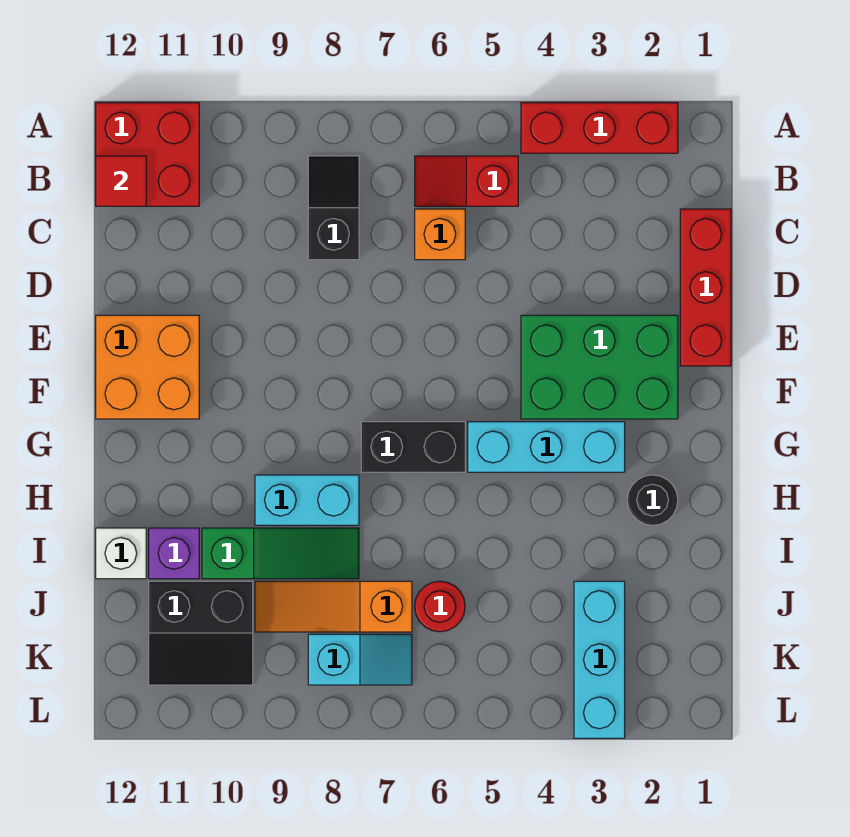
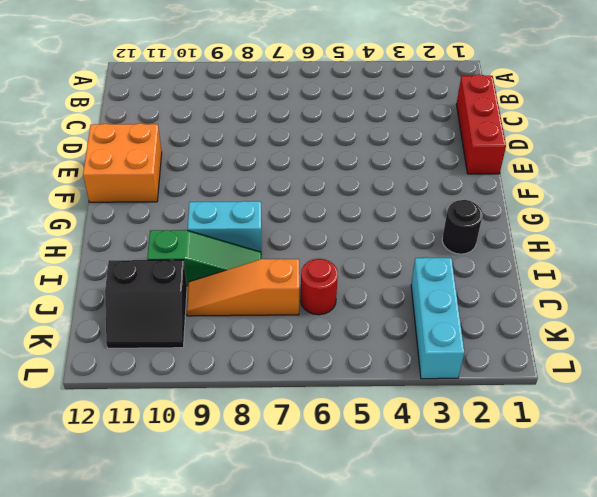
none -> red brick A2:A4 level 1
none -> red brick A11:B12 level 1
none -> red slope B5:B6 level 1 top 5

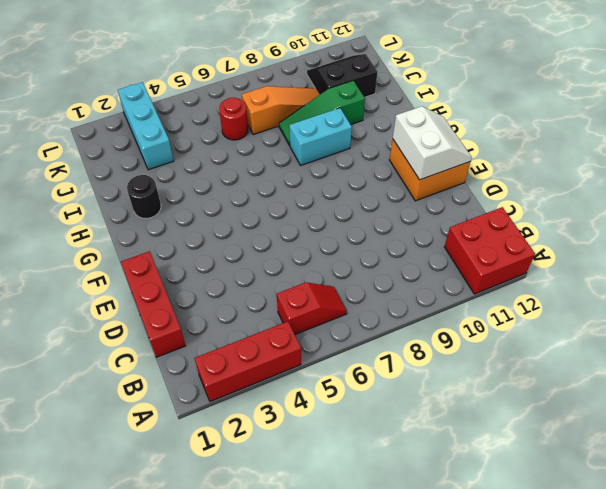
white slope E11:F12 level 2 top 11 -> none
none -> black slope B8:C8 level 1 top C
none -> orange brick C6 level 1
none -> green brick E2:F4 level 1

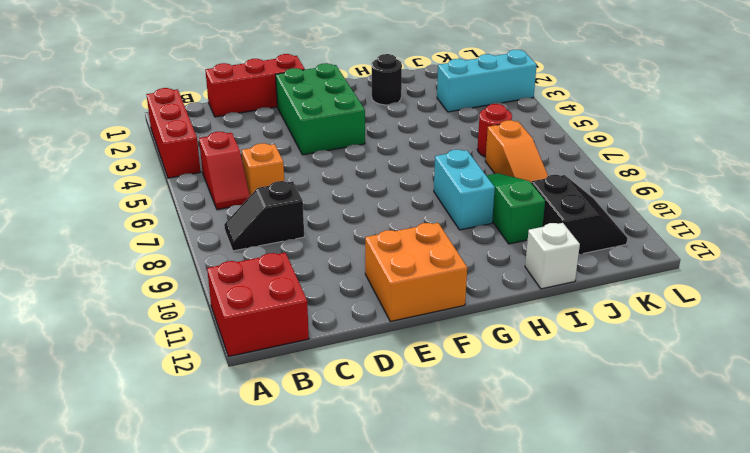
none -> cyan brick G3:G5 level 1
none -> black brick G6:G7 level 1
none -> purple brick I11 level 1

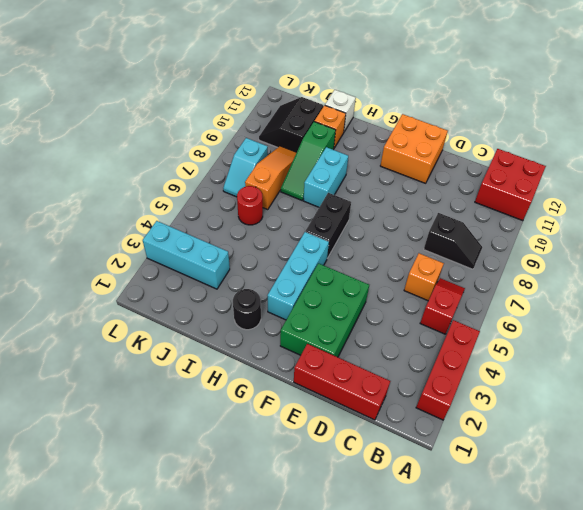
orange brick I11 level 1 -> purple brick I11 level 1
none -> red tile B12 level 2

